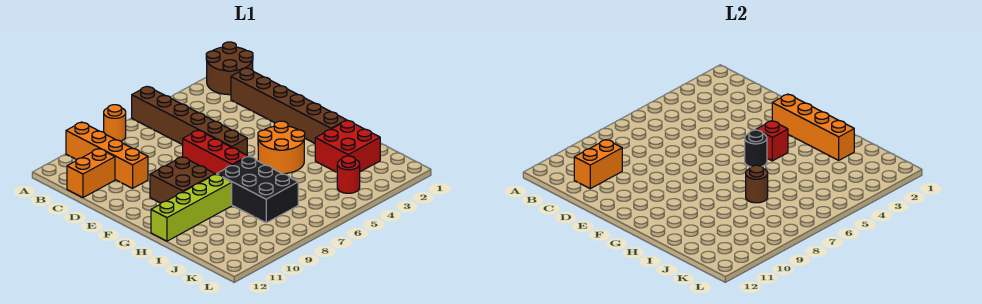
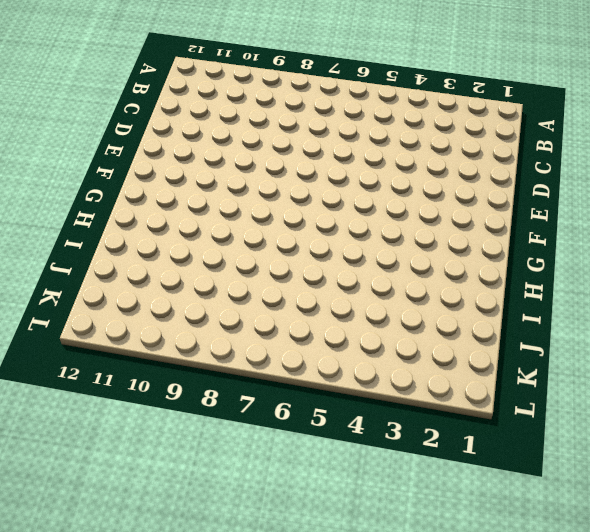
none -> brown round brick A1:B2 level 1
none -> brown brick A6:F6 level 1
none -> orange round brick A8 level 1

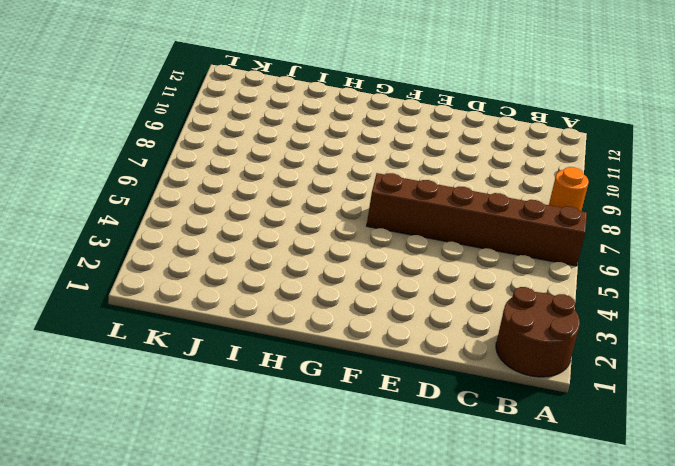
none -> orange brick A10:D10 level 1
none -> brown brick C2:H2 level 1
none -> orange brick C11:C12 level 1

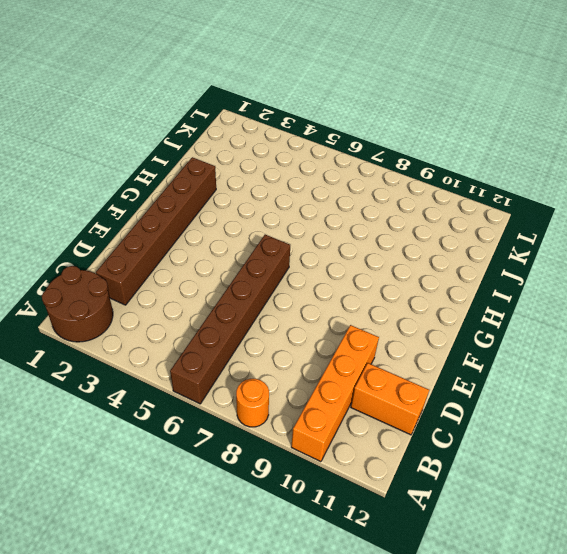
none -> red brick E7:G7 level 1
none -> brown brick F9:G10 level 1
none -> orange round brick G4:H5 level 1

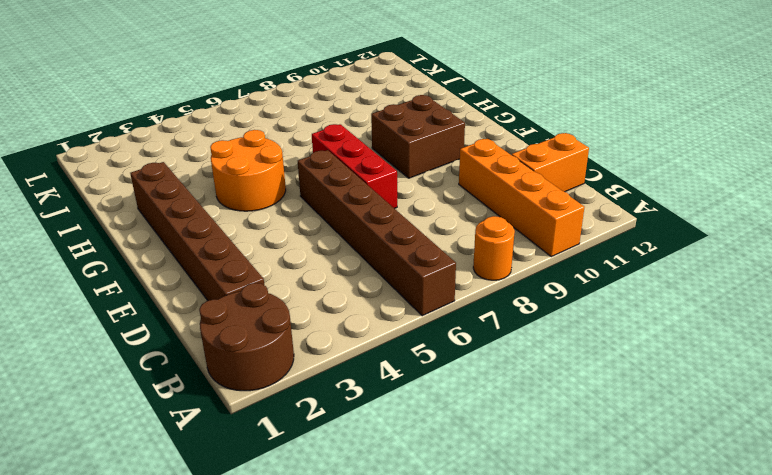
none -> black brick H7:J8 level 1
none -> lime brick H9:H12 level 1
none -> red brick I2:J3 level 1

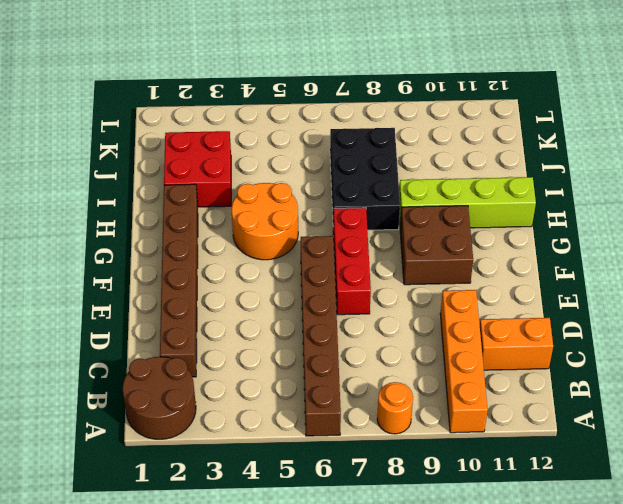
none -> red round brick K4 level 1
none -> orange brick C10:C11 level 2
none -> orange brick F2:I2 level 2

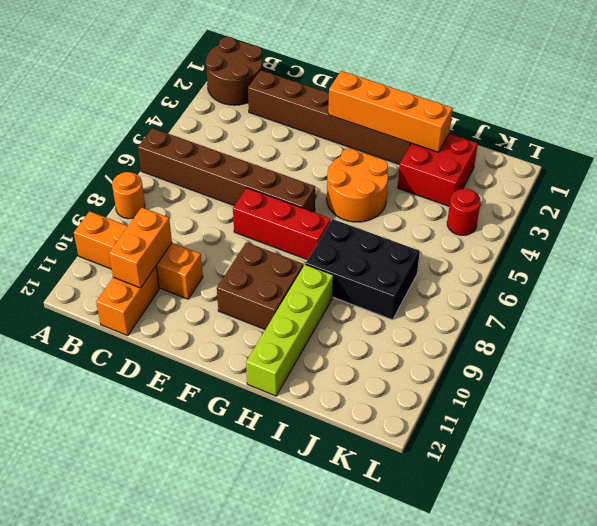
none -> red brick G4 level 2
none -> black round brick G5 level 2
none -> brown round brick I7 level 2

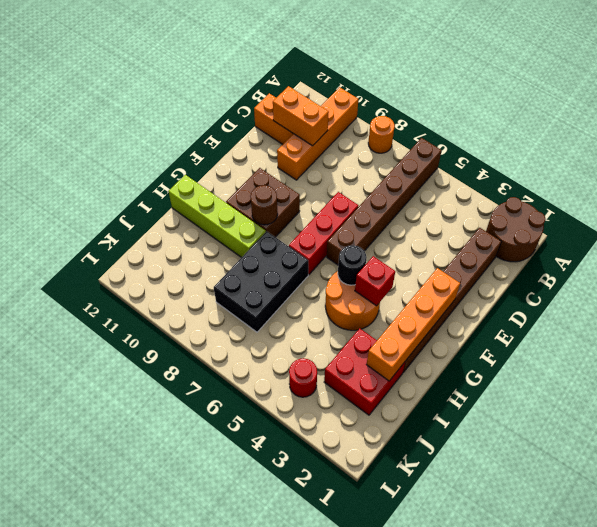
brown round brick G9 level 2 -> brown round brick I7 level 2

